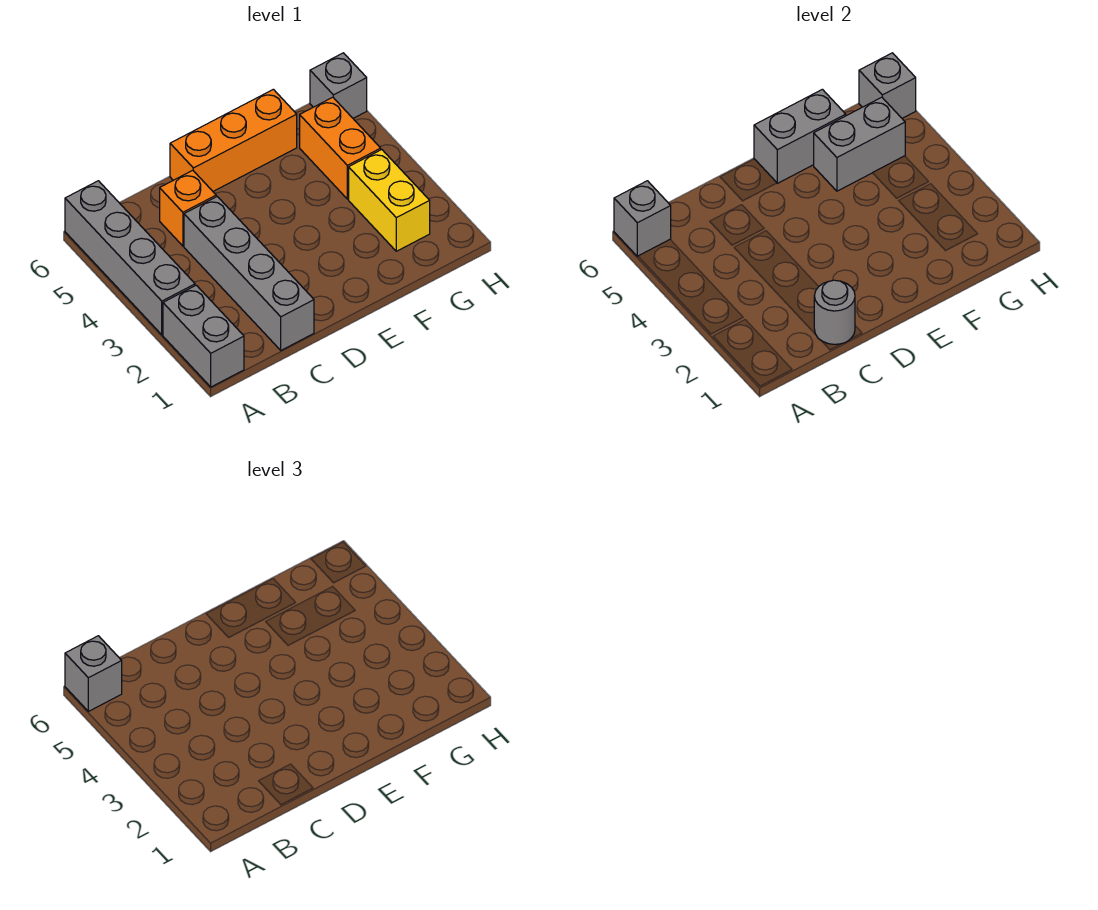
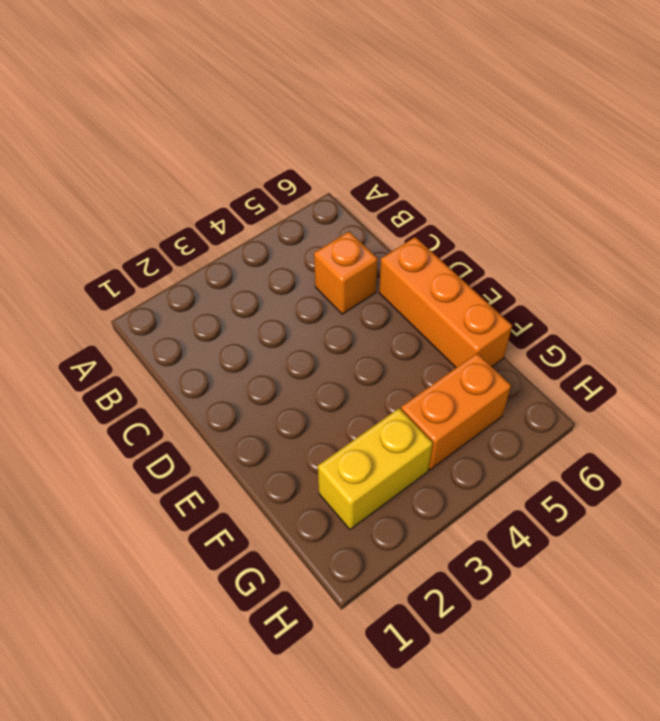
none -> grey brick A1:A2 level 1
none -> grey brick A3:A6 level 1
none -> grey brick C1:C4 level 1

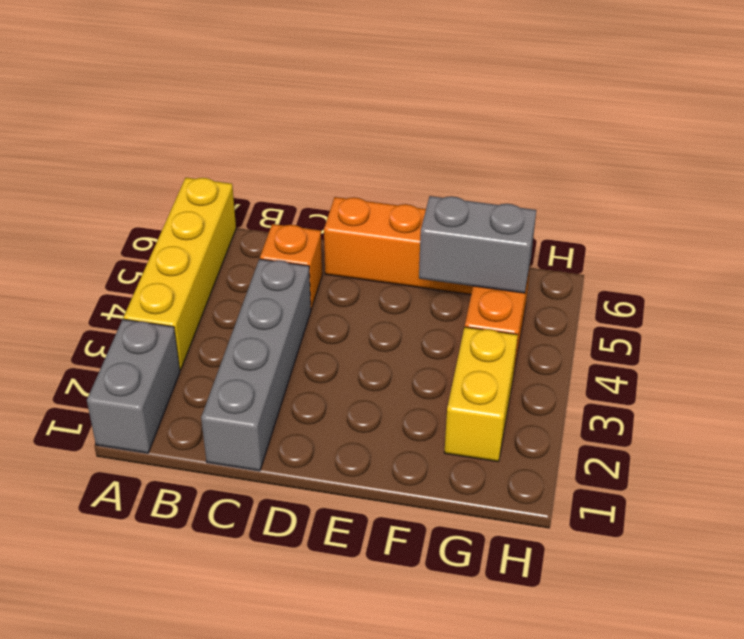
yellow brick A3:A6 level 1 -> grey brick A3:A6 level 1
none -> grey brick H6 level 1
none -> grey brick A6 level 2
none -> grey round brick C1 level 2

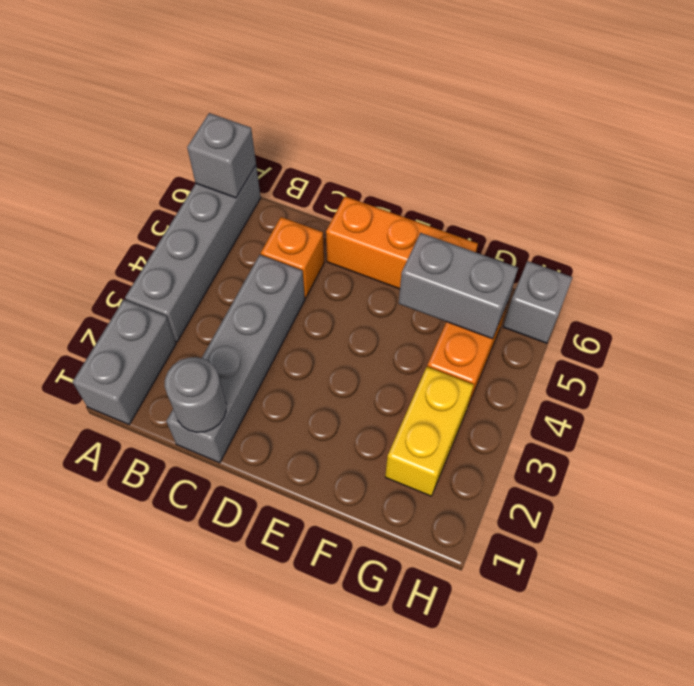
none -> grey brick E6:F6 level 2
none -> grey brick H6 level 2
none -> grey brick A6 level 3

